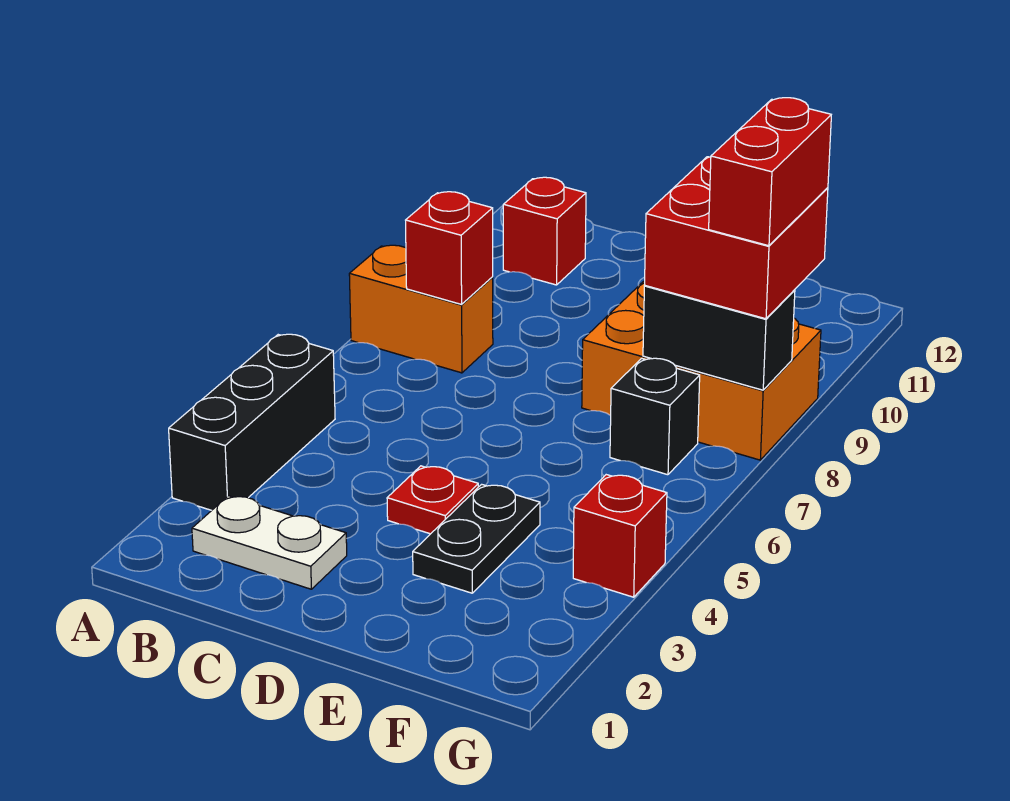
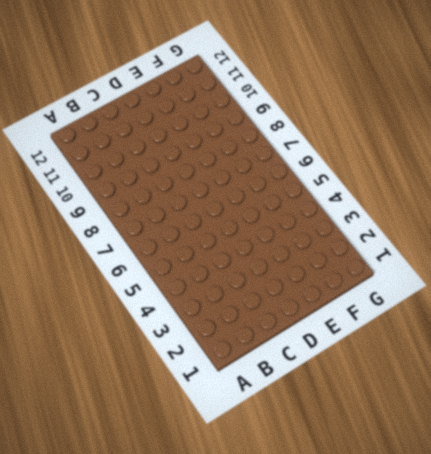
none -> black brick A3:A5 level 1
none -> orange brick A8:B8 level 1
none -> white plate B2:C2 level 1

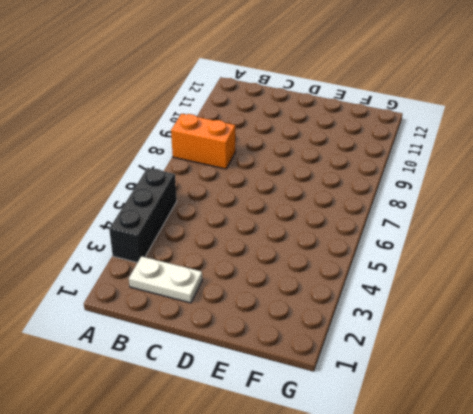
none -> red brick B11 level 1
none -> red plate D4 level 1
none -> black plate E3:E4 level 1

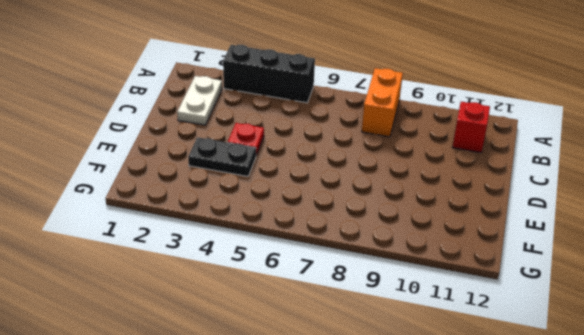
none -> orange brick E8:G9 level 1
none -> black brick F7 level 1
none -> red brick G4 level 1

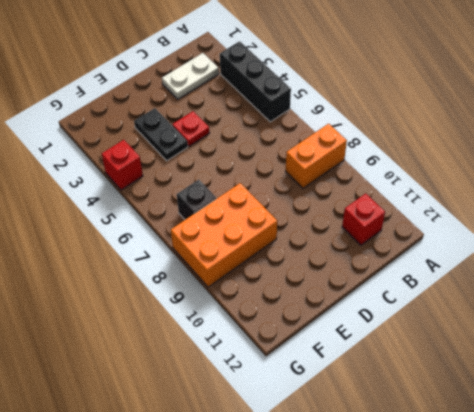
none -> red brick B8 level 2
none -> black brick F8:G8 level 2
none -> red brick F8:G9 level 3

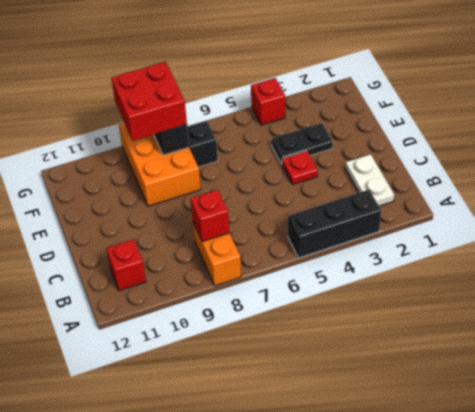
none -> red brick G8:G9 level 4

